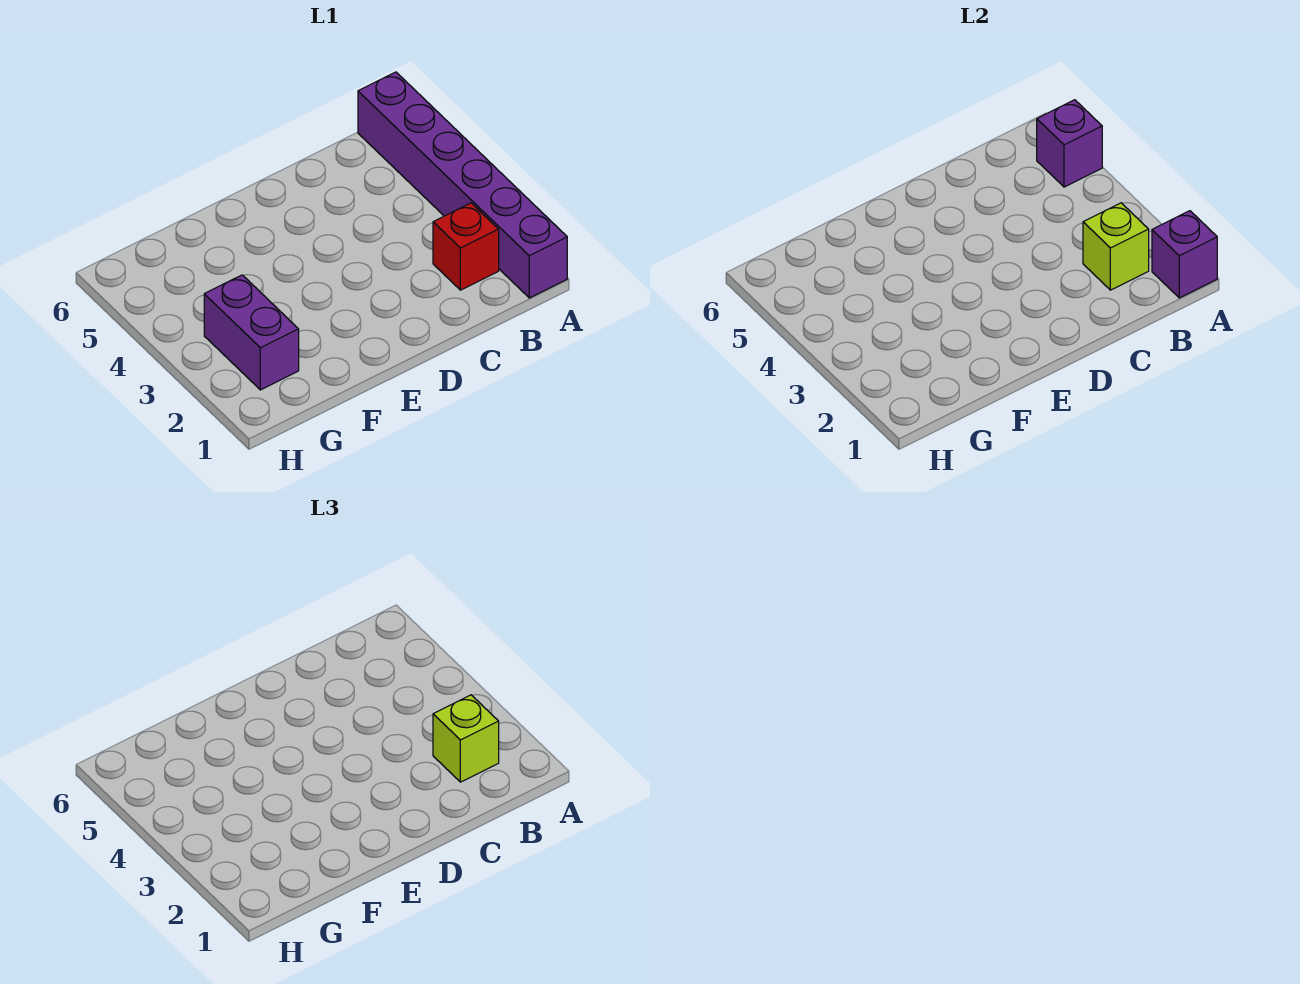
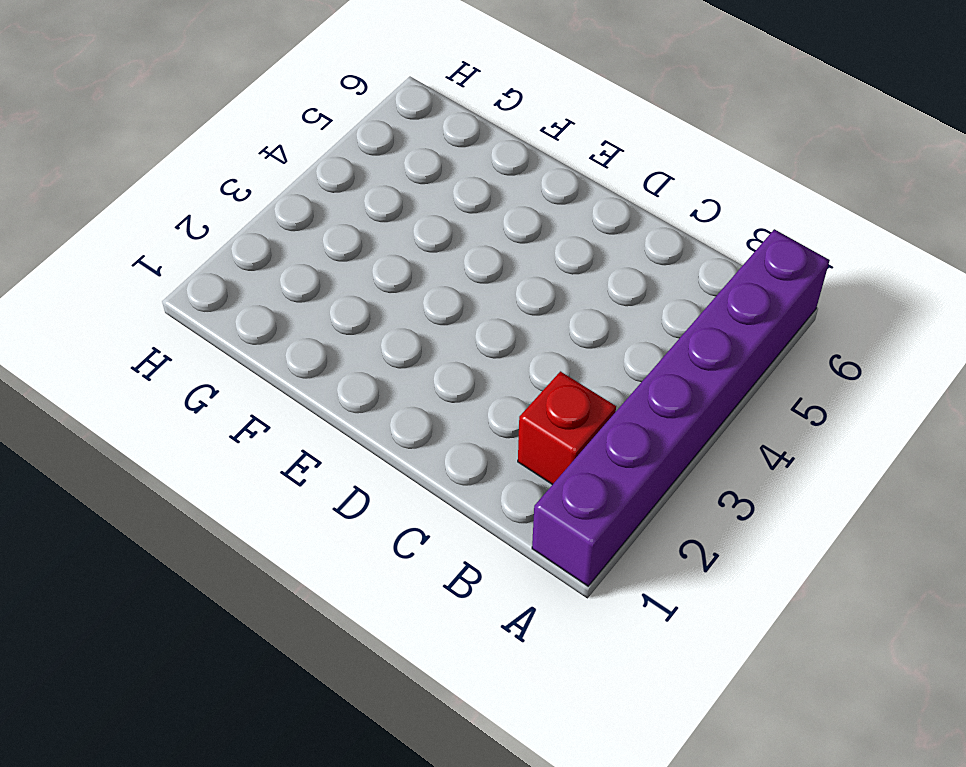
none -> purple brick G2:G3 level 1
none -> purple brick A1 level 2

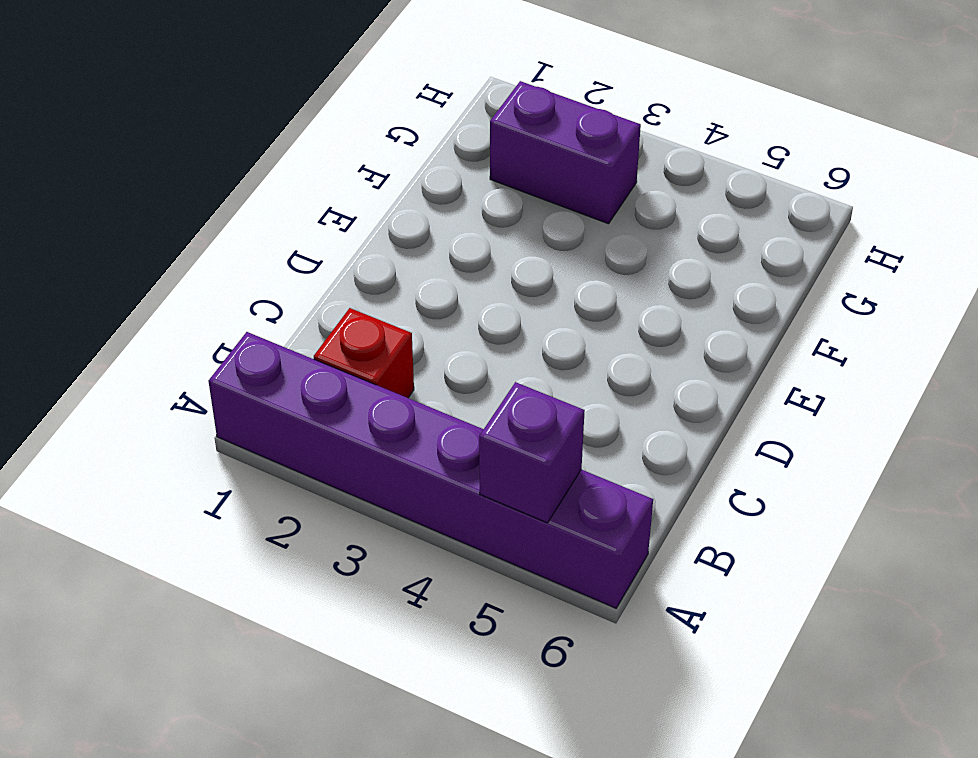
none -> purple brick A1 level 2
none -> lime brick B2 level 2

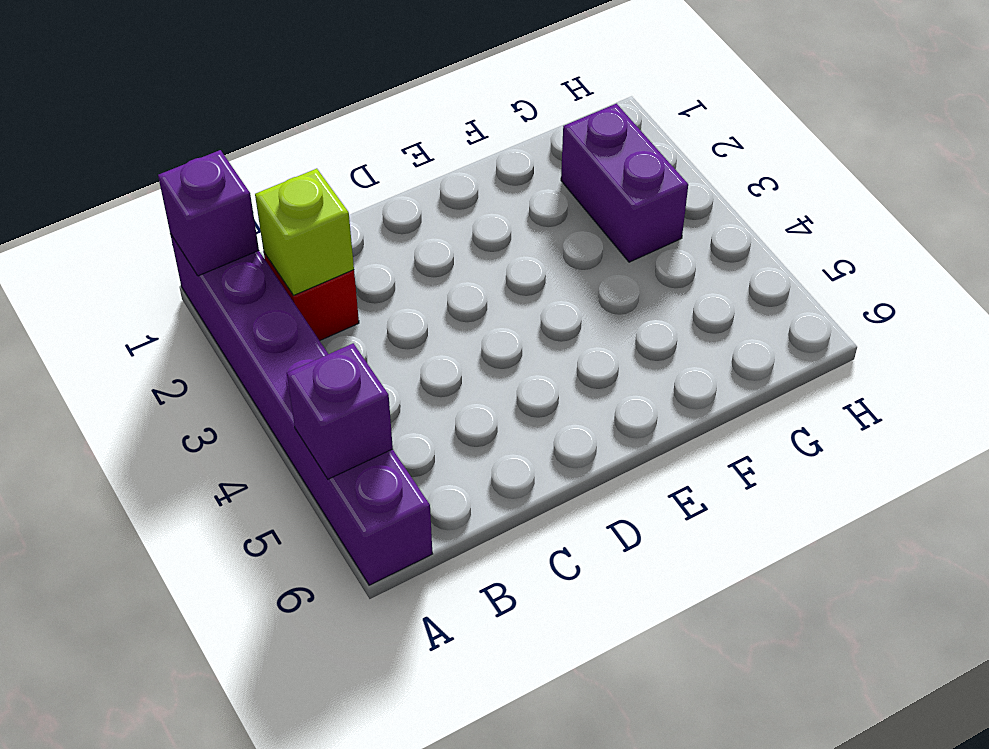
none -> lime brick B2 level 3

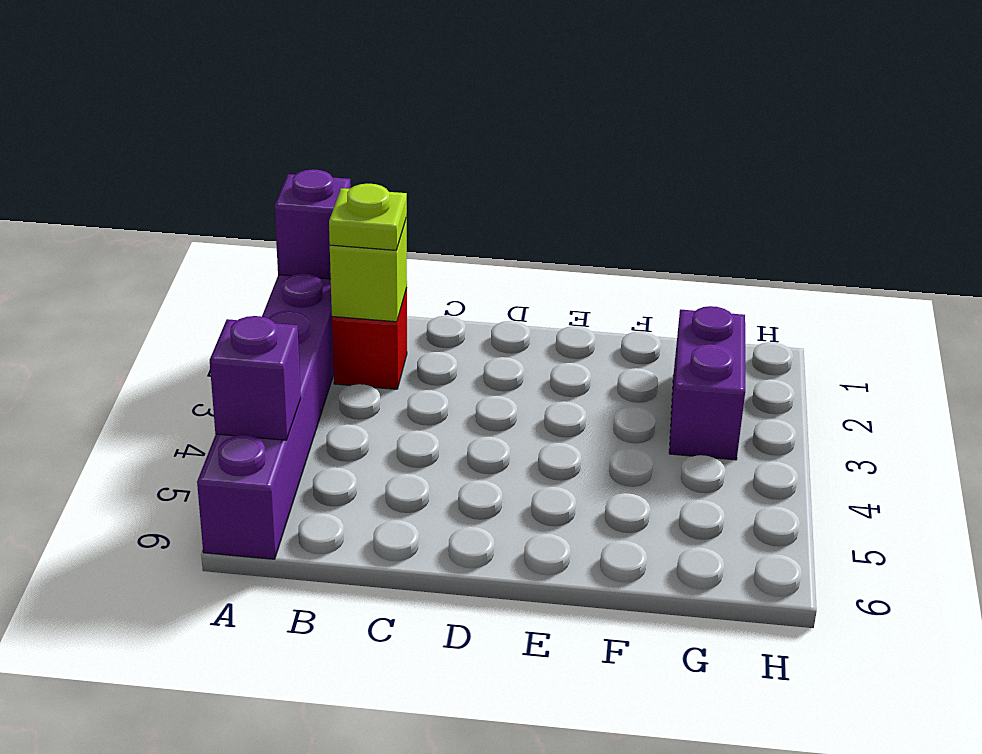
lime plate B2 level 3 -> lime brick B2 level 3

